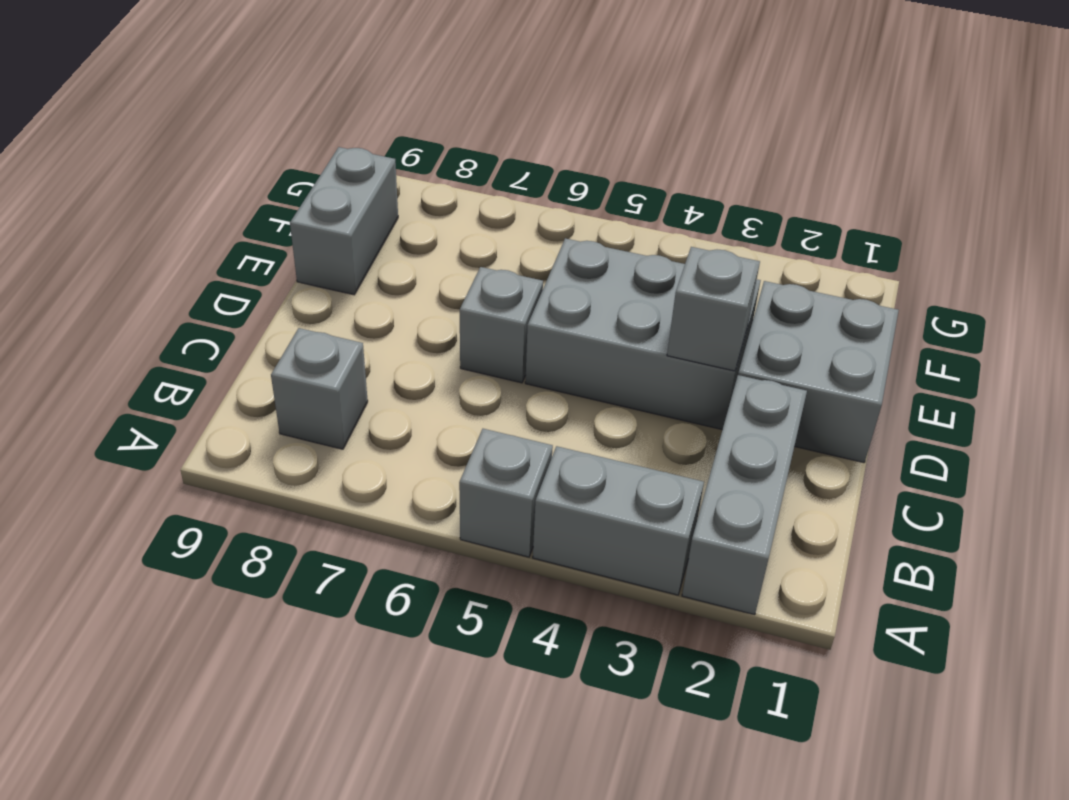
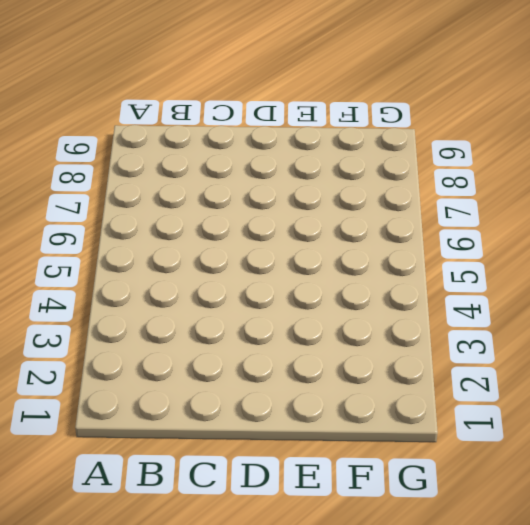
none -> grey brick A2:C2 level 1
none -> grey brick A3:A4 level 1

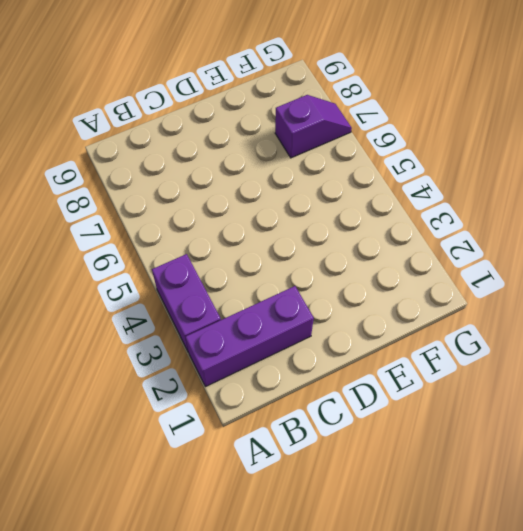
purple brick A2:C2 level 1 -> grey brick A2:C2 level 1
purple brick A3:A4 level 1 -> grey brick A3:A4 level 1
purple slope F7:G7 level 1 top F -> none
none -> grey brick A5 level 1
none -> grey brick B8 level 1

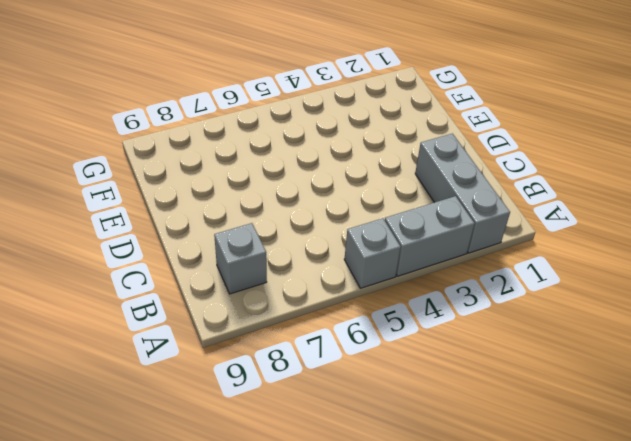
none -> grey brick D1:E2 level 1
none -> grey brick D3:E5 level 1

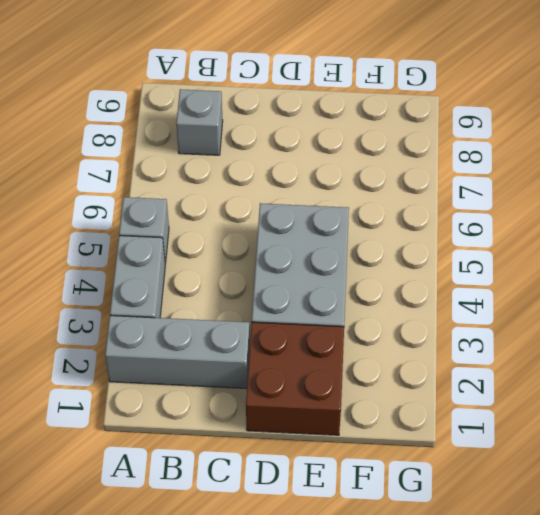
brown brick D1:E2 level 1 -> grey brick D1:E2 level 1
none -> grey brick D6 level 1
none -> grey brick E9:F9 level 1

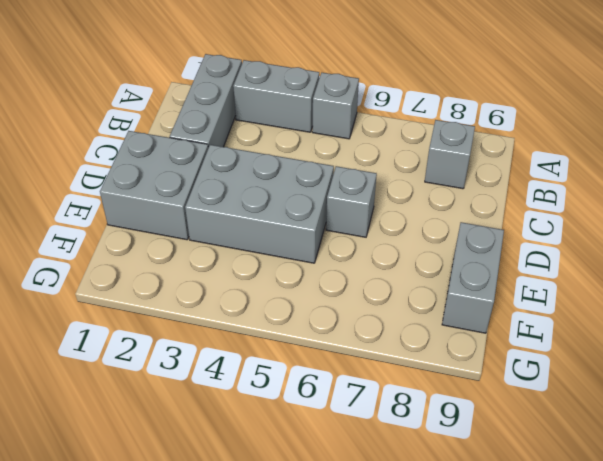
none -> grey brick D3 level 2

